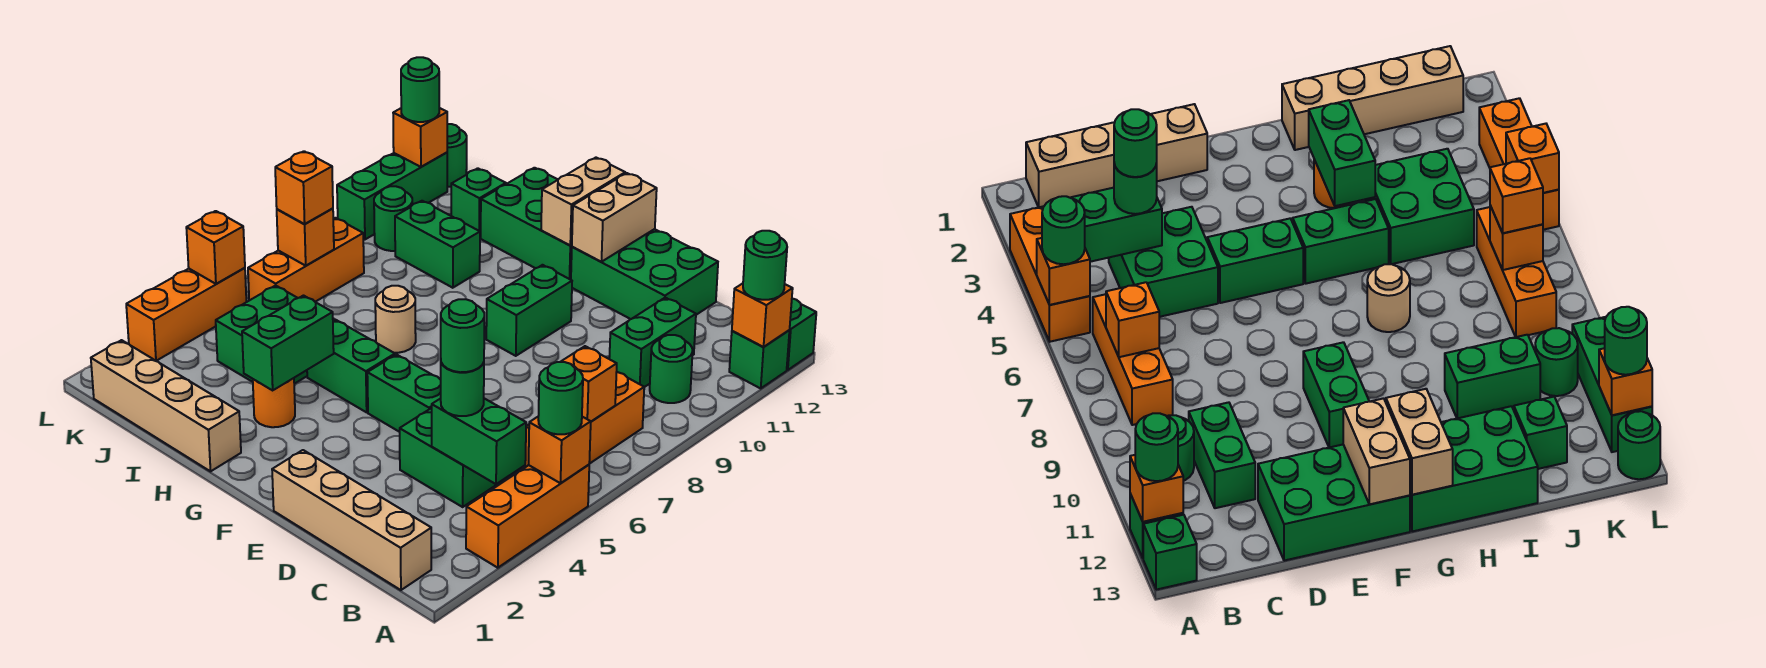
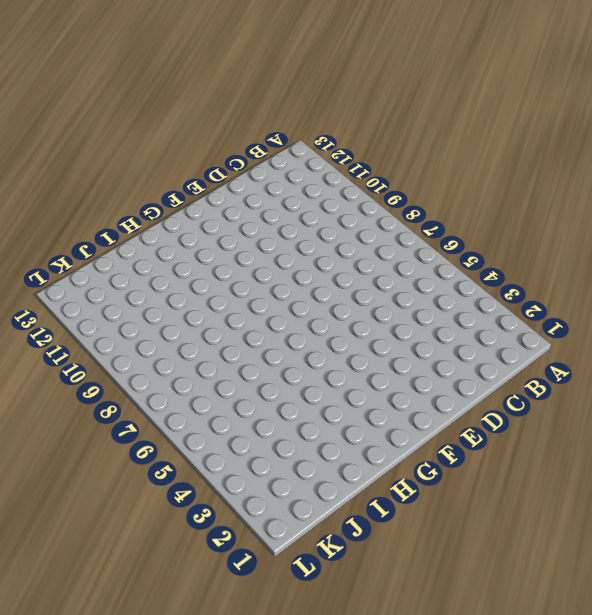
none -> orange brick A3:A5 level 1
none -> green brick A12 level 1
none -> green brick A13 level 1
none -> tan brick B1:E1 level 1

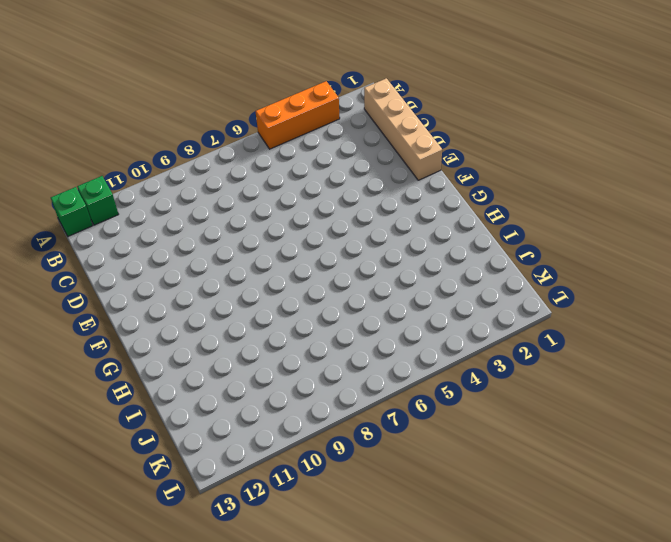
none -> orange brick B6:B8 level 1
none -> green round brick B10 level 1
none -> green brick C4:D5 level 1
none -> green brick C10:C11 level 1

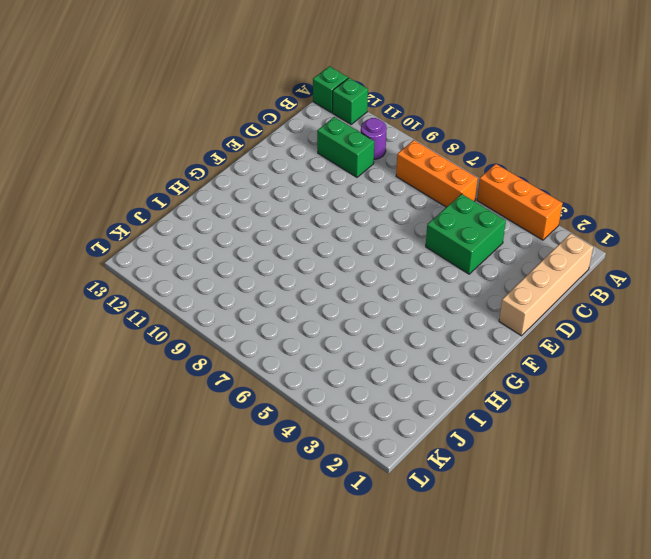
purple round brick B10 level 1 -> green round brick B10 level 1
none -> green brick D12:F13 level 1
none -> green brick E5:F5 level 1
none -> green brick F9:F10 level 1
none -> green brick G5:H5 level 1

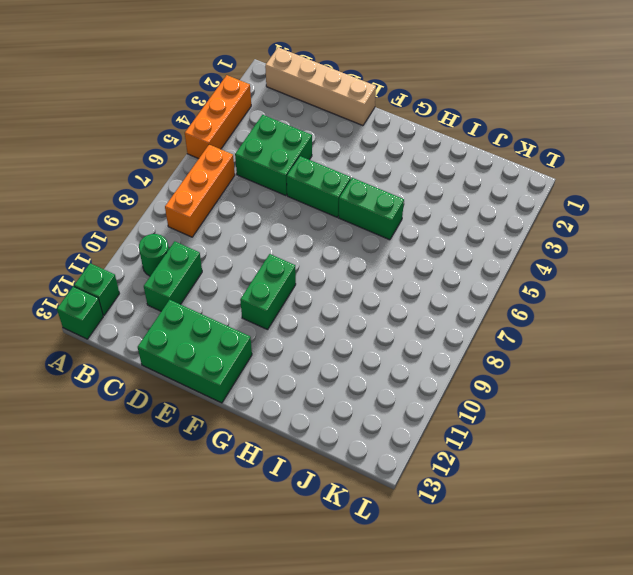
none -> green brick G12:I13 level 1
none -> tan brick H1:K1 level 1
none -> orange round brick H3 level 1
none -> tan round brick H7 level 1

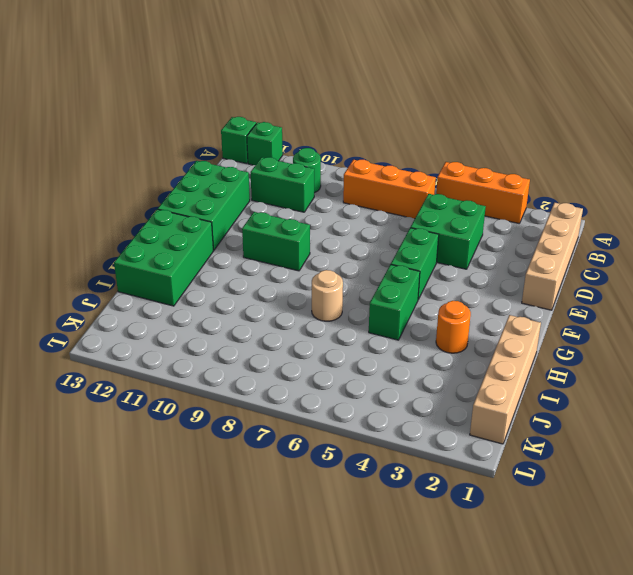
none -> green brick I4:J5 level 1
none -> green brick I10:J10 level 1
none -> green brick J12 level 1
none -> orange brick K6:K8 level 1

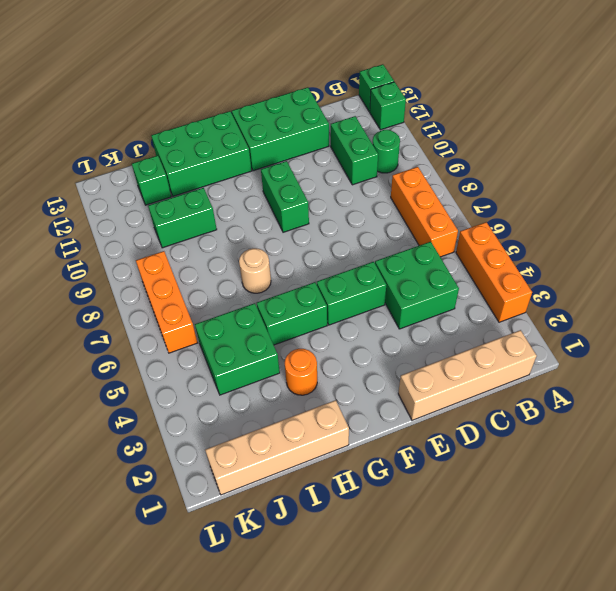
none -> green round brick K10 level 1
none -> orange brick L3:L5 level 1
none -> green brick L10:L12 level 1
none -> green round brick L13 level 1

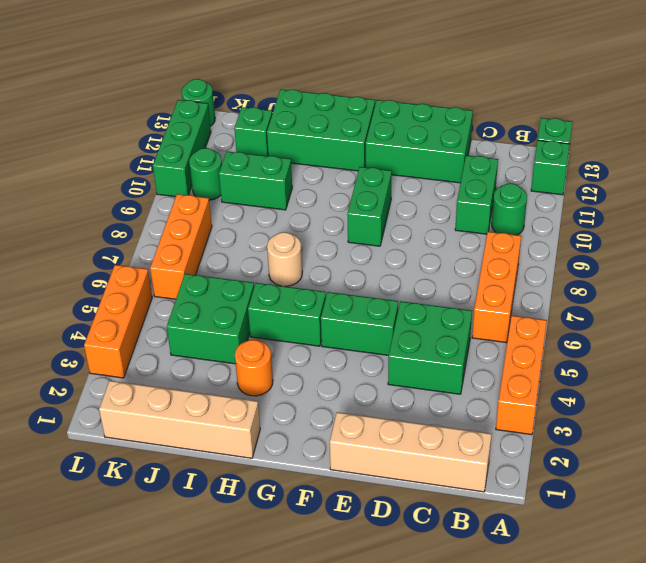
none -> orange brick A5 level 2
none -> orange brick A12 level 2
none -> green brick B4:C4 level 2
none -> orange brick B7 level 2

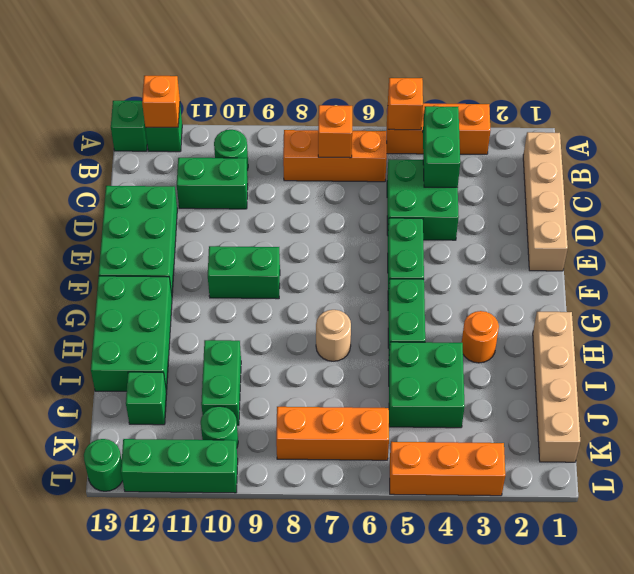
none -> tan brick F12:F13 level 2
none -> tan brick G12:G13 level 2
none -> green brick H3:H4 level 2
none -> orange brick K7 level 2

